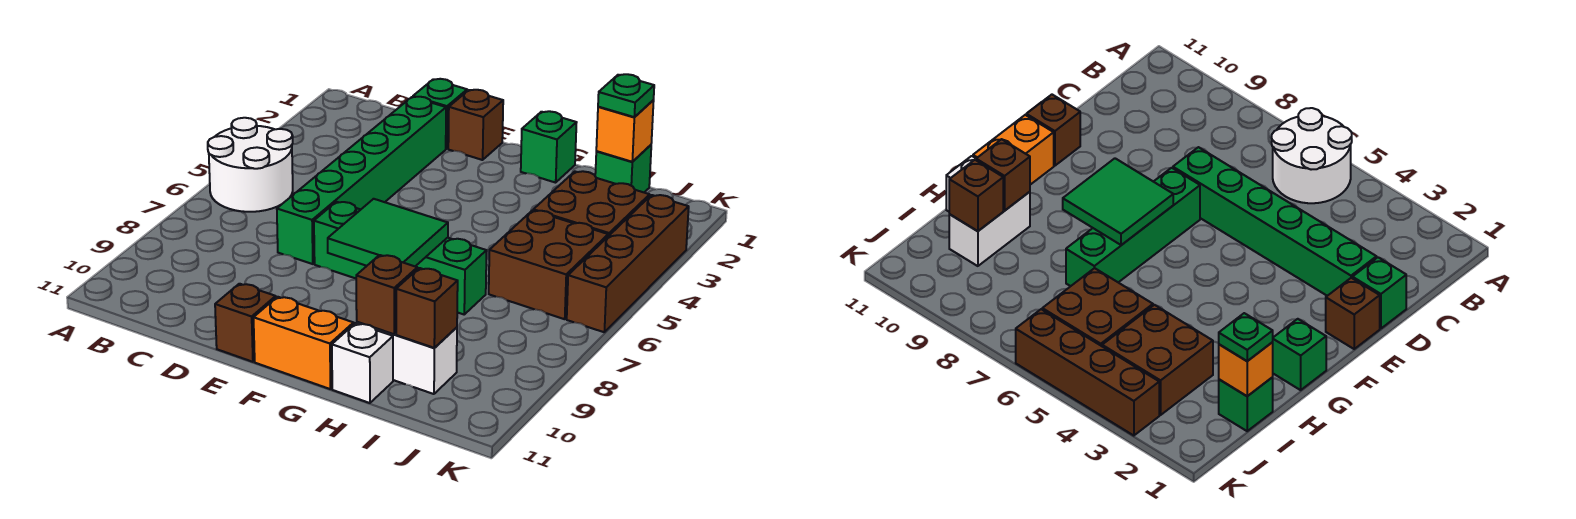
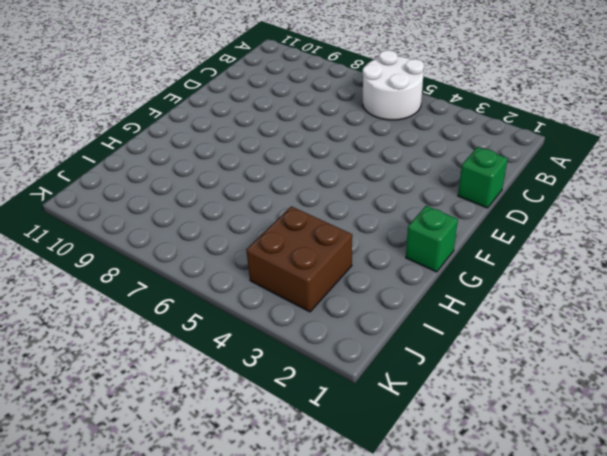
none -> green brick D2:D7 level 1
none -> brown brick E1 level 1
none -> green brick E7:H7 level 1

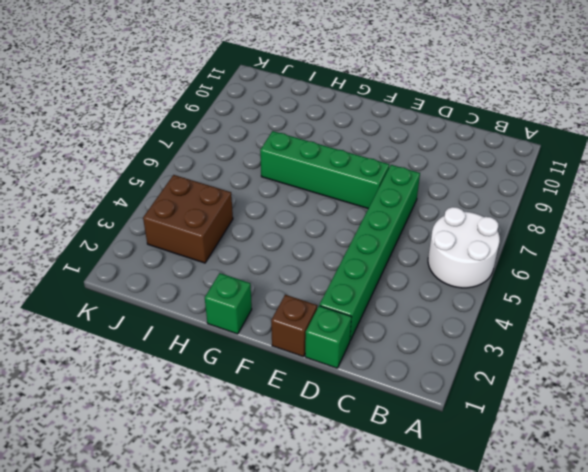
none -> brown brick E11 level 1
none -> orange brick F11:G11 level 1
none -> white brick H10:I10 level 1

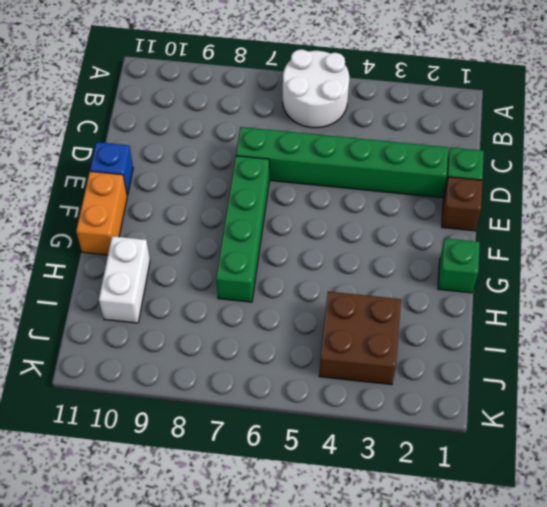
blue brick E11 level 1 -> brown brick E11 level 1
none -> white brick H11 level 1
none -> green brick I1 level 1
none -> brown brick I5:J6 level 1

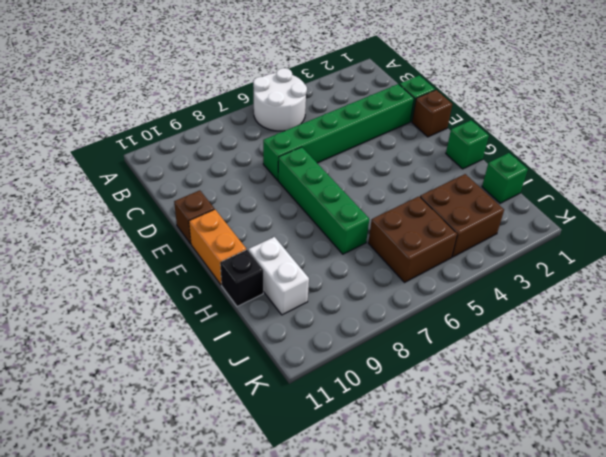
black brick H11 level 1 -> white brick H11 level 1
none -> brown brick K3:K6 level 1
none -> green tile F7:G8 level 2
none -> brown brick H10 level 2

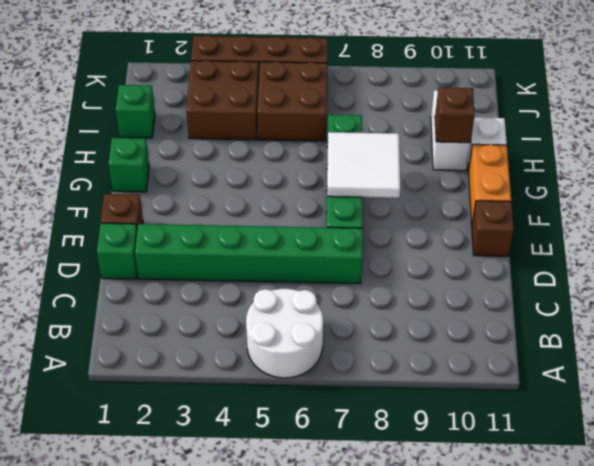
white tile F7:G8 level 2 -> green tile F7:G8 level 2
none -> orange brick I1 level 2
none -> brown brick I10 level 2
none -> green plate I1 level 3

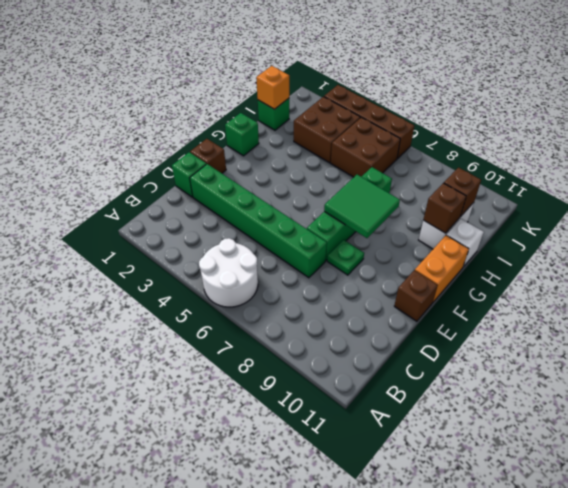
green plate E8 level 1 -> green plate I1 level 3

